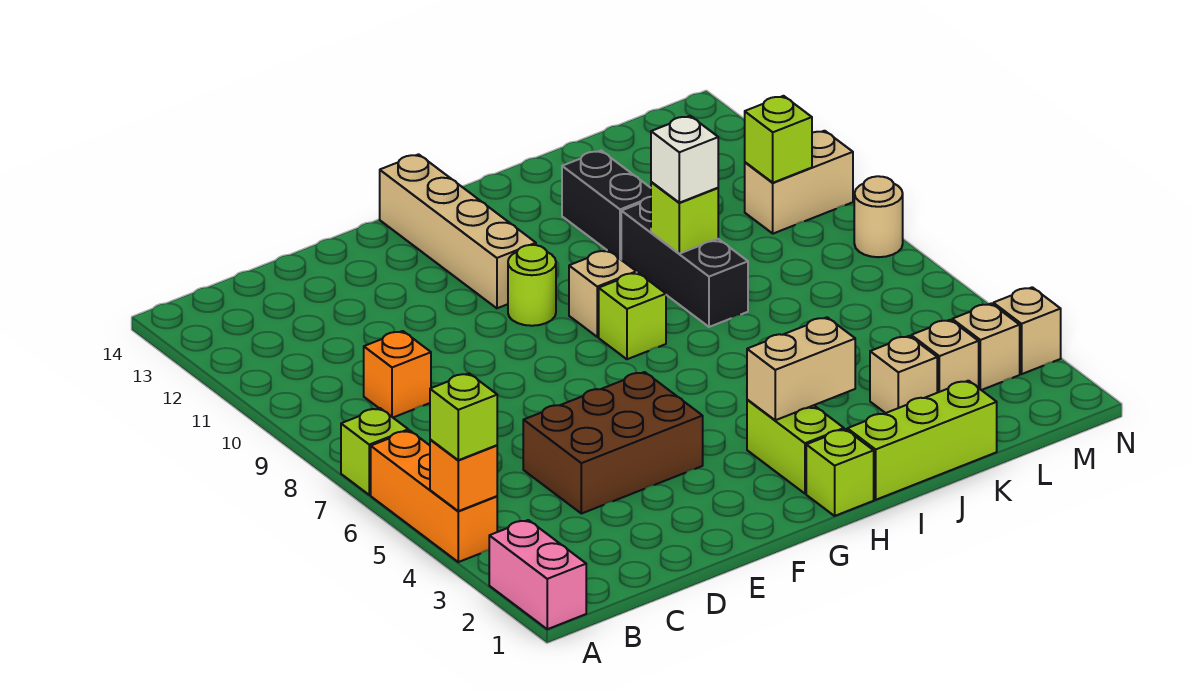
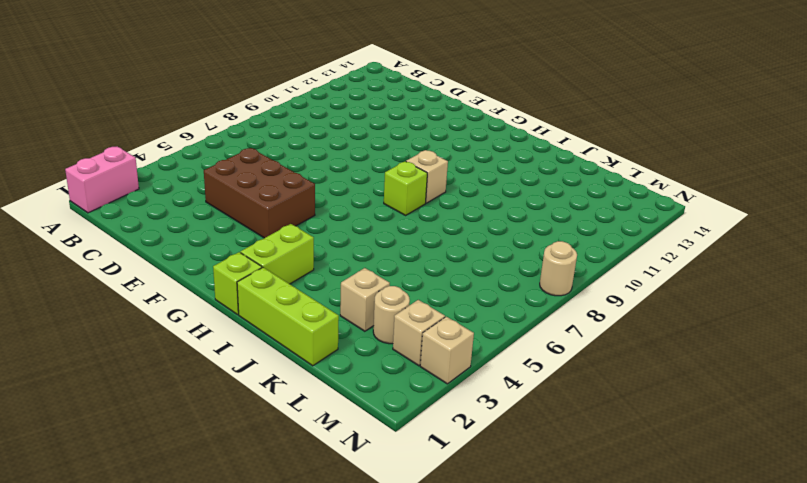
tan round brick L3 level 1 -> tan brick L3 level 1
none -> orange brick A4:A6 level 1
none -> lime brick A7 level 1
none -> orange brick C9 level 1

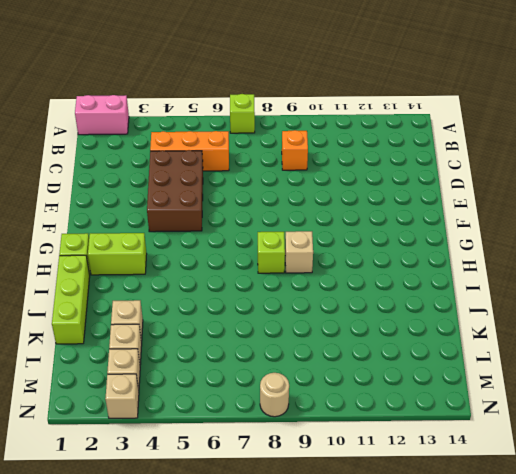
orange brick C4:C6 level 1 -> orange brick A4:A6 level 1
none -> lime round brick G10 level 1
none -> tan brick G11:G14 level 1
none -> black brick J8:J10 level 1

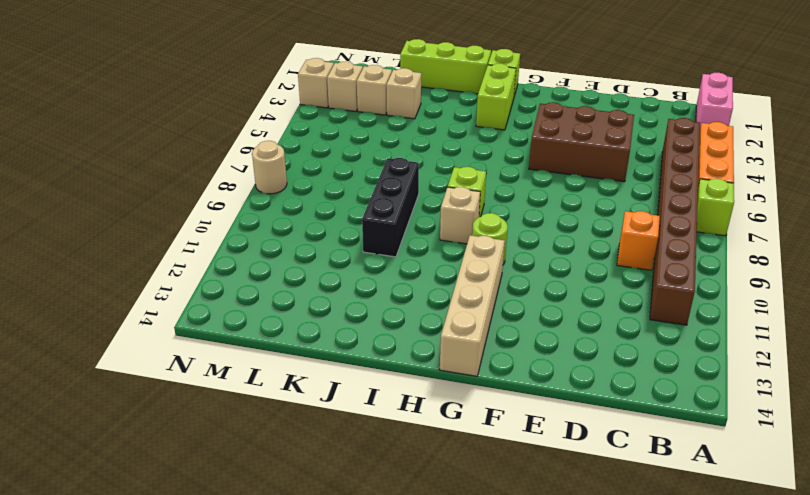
brown brick B4:B11 level 1 -> none
none -> black brick J11:J12 level 1
none -> tan brick M10:N10 level 1
none -> orange brick A4 level 2

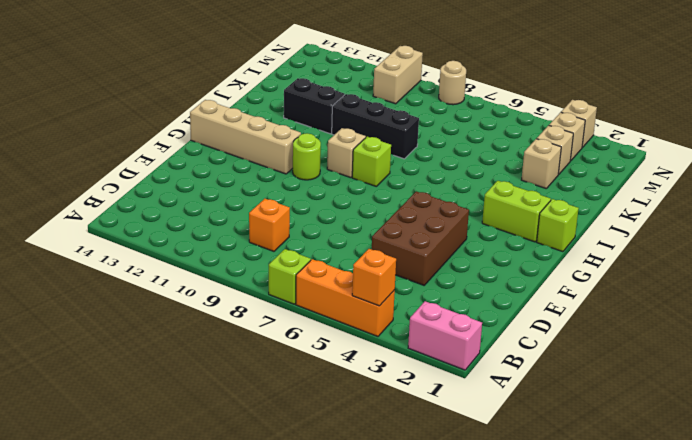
none -> lime brick I1:K1 level 1
none -> tan brick H3:I3 level 2
none -> lime brick J9 level 2

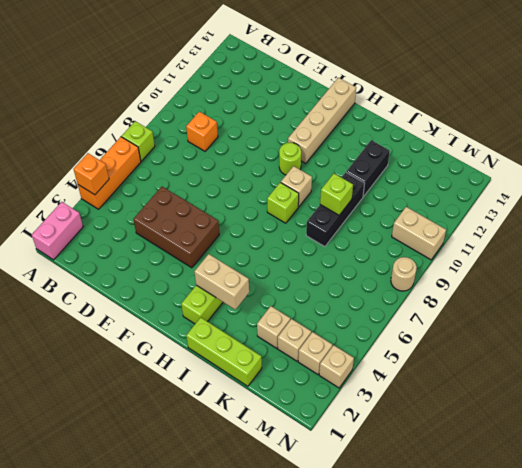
none -> lime brick H1 level 1
none -> lime brick M10 level 2
none -> lime brick A4 level 3

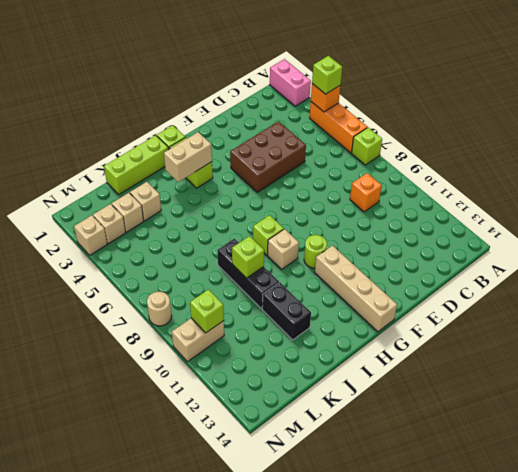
none -> white brick J9 level 3

